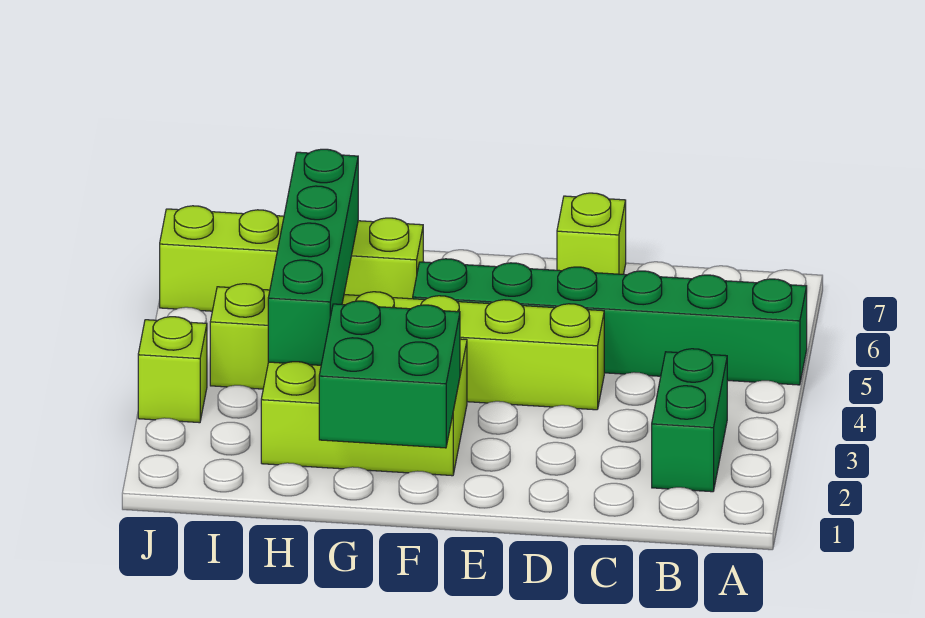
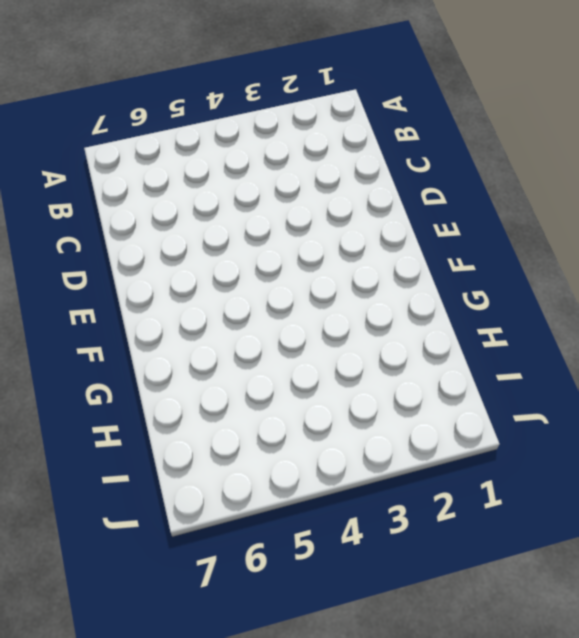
none -> green brick A5:F5 level 1
none -> green brick B2:B3 level 1

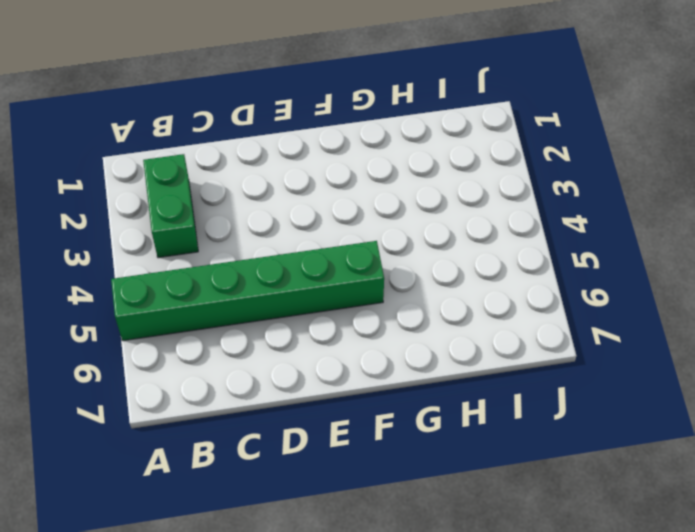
none -> lime brick D4:I4 level 1
none -> lime brick D7 level 1

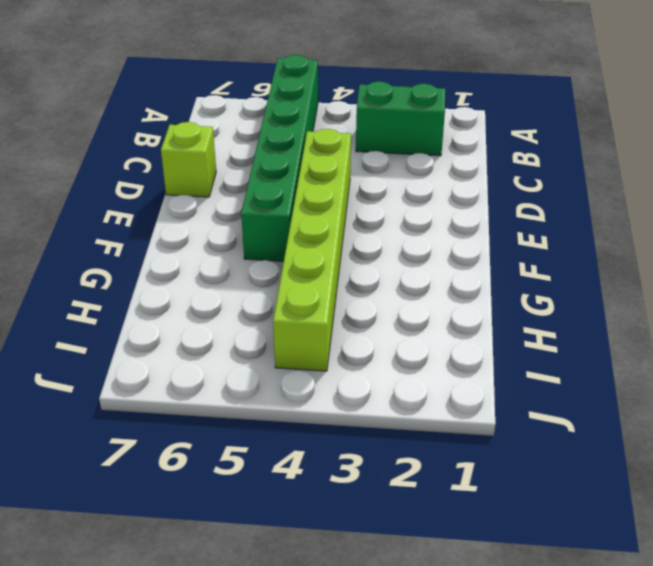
none -> lime brick F2:H3 level 1
none -> lime brick G6:J6 level 1

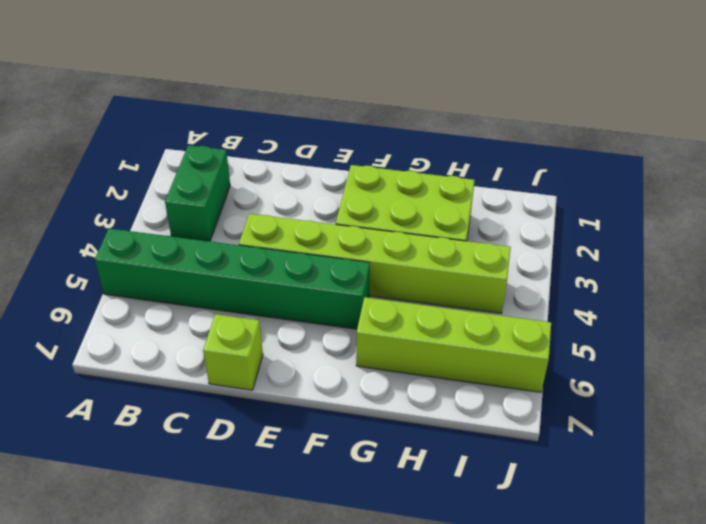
none -> lime brick J3 level 1
none -> green brick F1:G2 level 2

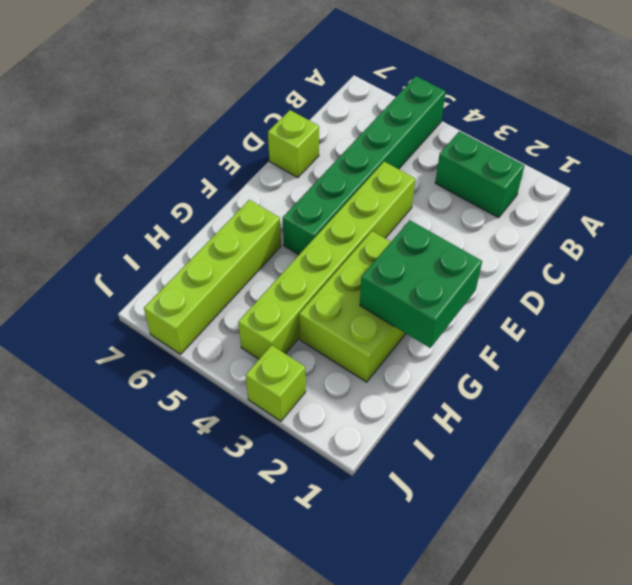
none -> green brick H3:H6 level 2

